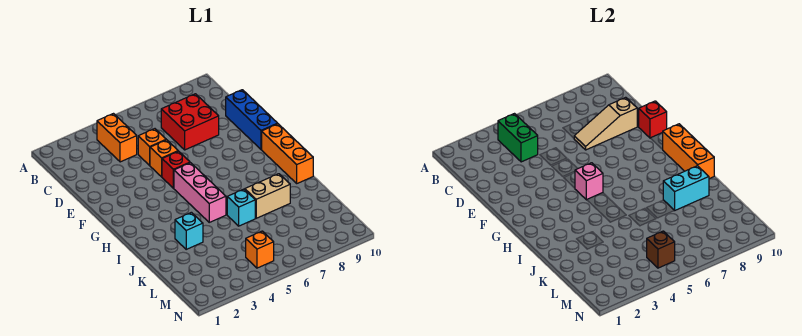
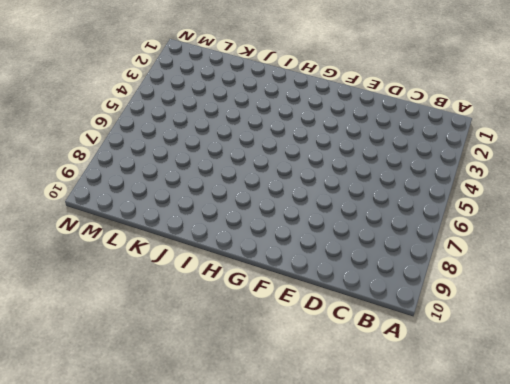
none -> orange brick B4:C4 level 1
none -> red brick C7:D8 level 1
none -> orange brick D5 level 1

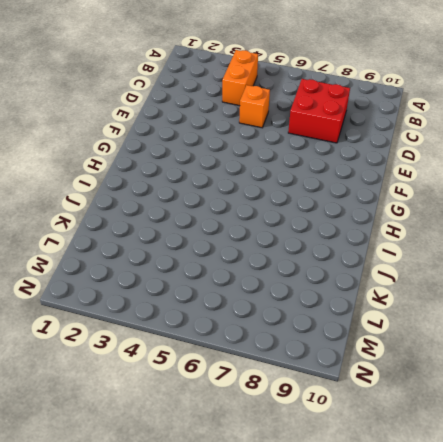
none -> blue brick D10:F10 level 1
none -> orange brick E5 level 1
none -> red brick F5 level 1

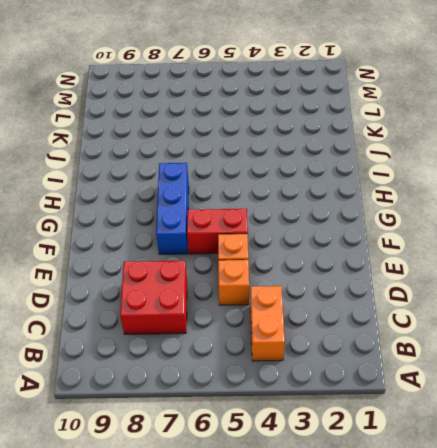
red brick F5:F6 level 1 -> red brick F5 level 1
blue brick F7:H7 level 1 -> blue brick D10:F10 level 1
none -> pink brick G5:I5 level 1
none -> orange brick G10:I10 level 1
none -> cyan brick J3 level 1

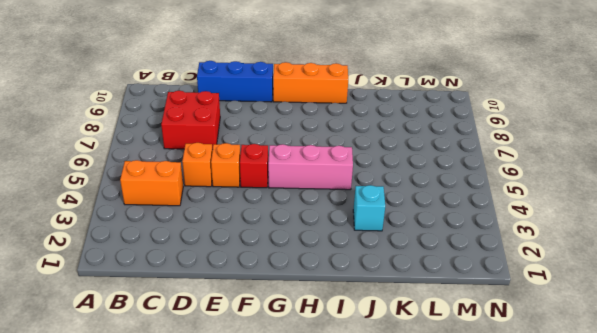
none -> cyan brick J6 level 1
none -> tan brick J7:J8 level 1
none -> orange brick M5 level 1

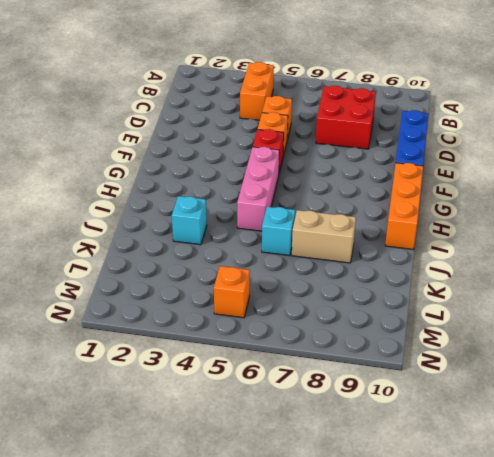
none -> green brick B4:C4 level 2
none -> tan slope D7:D9 level 2 top 9
none -> red brick E10 level 2

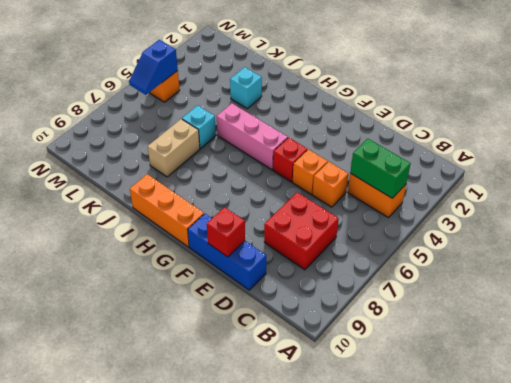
blue slope M5:M6 level 2 top 5 -> brown brick M5 level 2
none -> tan slope D7:D9 level 2 top 9
none -> pink brick G5 level 2
none -> orange brick G10:I10 level 2

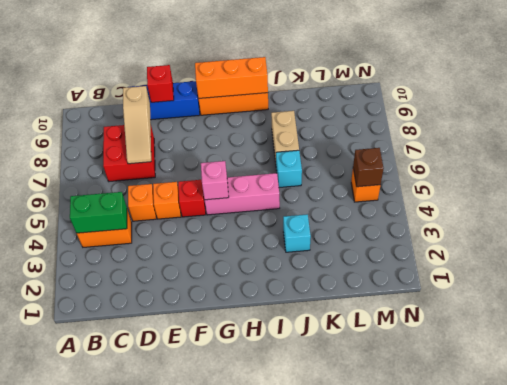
none -> cyan brick J8:J9 level 2

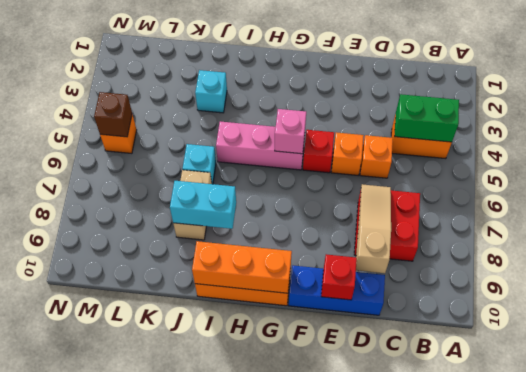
cyan brick I8:J8 level 2 -> cyan brick J8:J9 level 2

